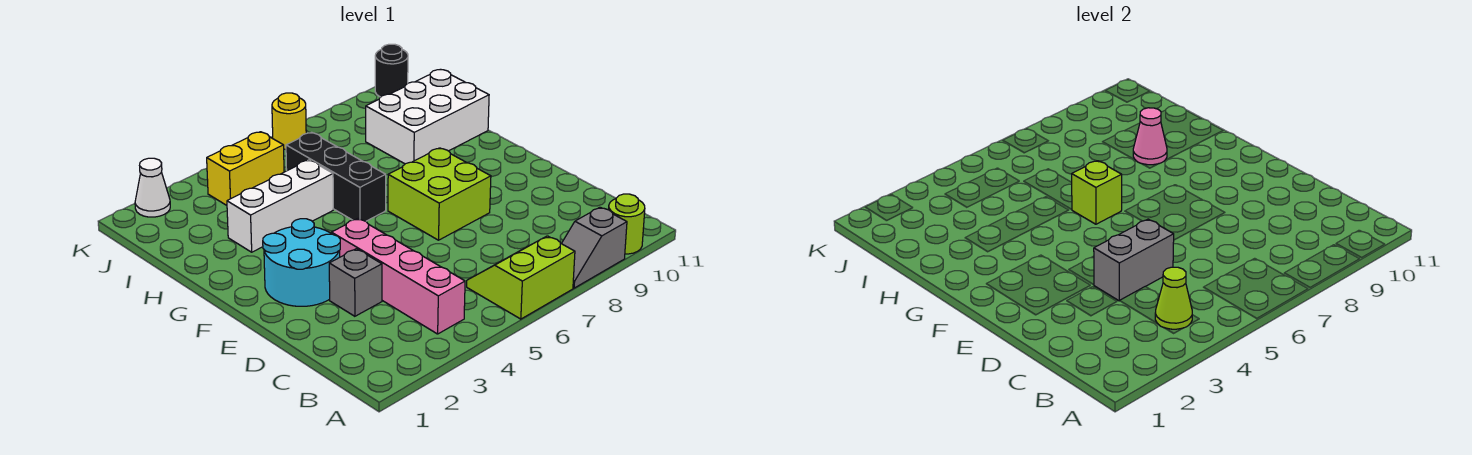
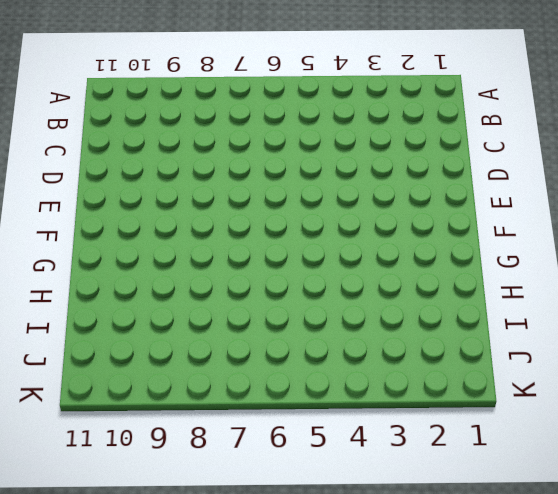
none -> lime slope A6:B7 level 1 top A
none -> grey slope A8:A9 level 1 top 9
none -> lime round brick A10 level 1

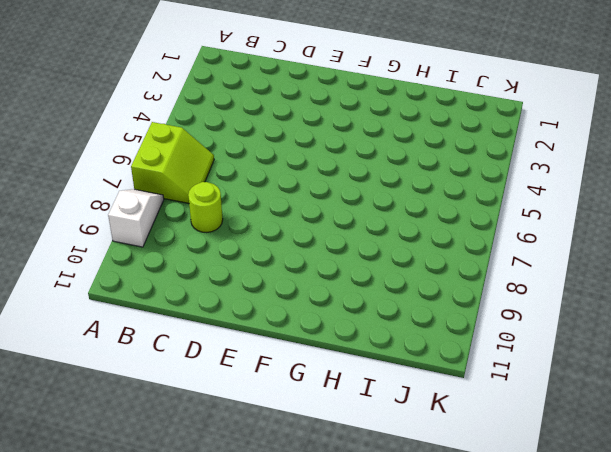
white slope A8:A9 level 1 top 9 -> grey slope A8:A9 level 1 top 9
lime round brick C8 level 1 -> lime round brick A10 level 1
none -> pink brick B4:E4 level 1
none -> grey brick D3 level 1
none -> cyan round brick E2:F3 level 1

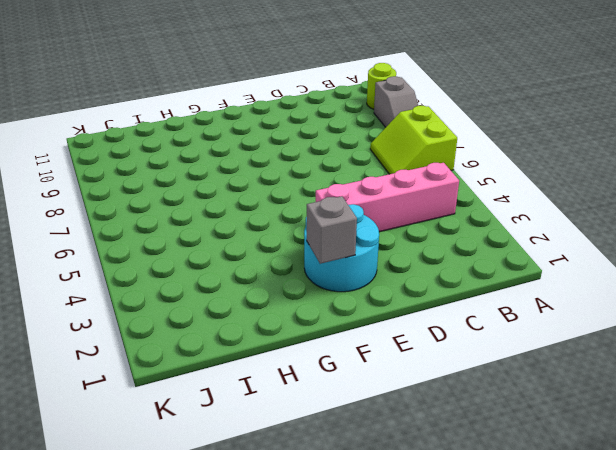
grey brick F2 level 2 -> grey brick D3 level 1
none -> lime brick E7:F8 level 1
none -> black brick G6:I6 level 1
none -> white brick H3:H5 level 1

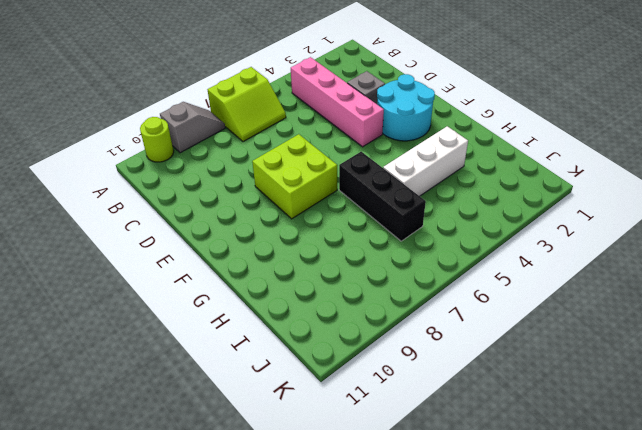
none -> white brick H9:I11 level 1
none -> yellow brick J4:J5 level 1
none -> white cone K2 level 1

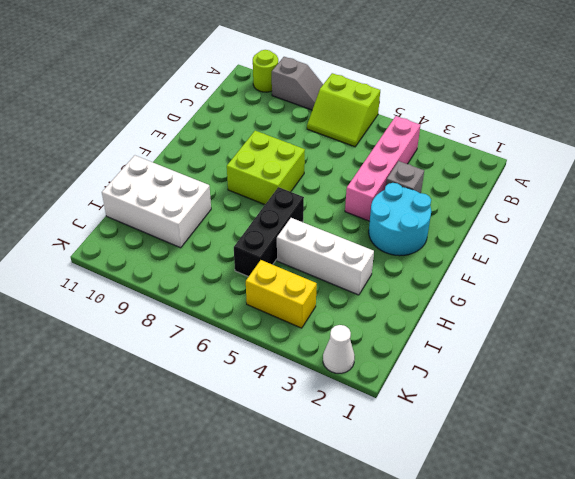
none -> yellow round brick K7 level 1
none -> black round brick K11 level 1
none -> lime cone B4 level 2

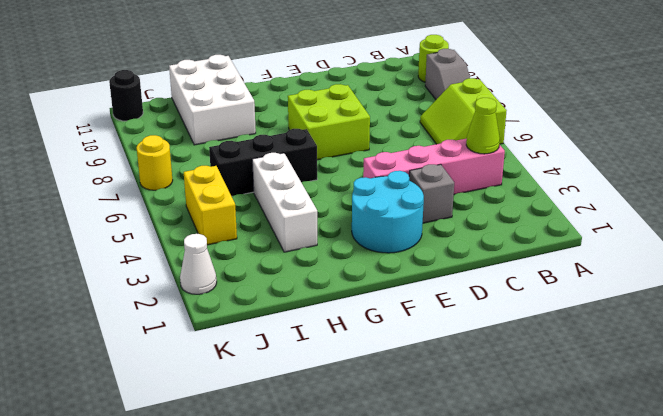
none -> grey brick D4:D5 level 2
none -> lime brick G6 level 2
none -> pink cone H9 level 2

